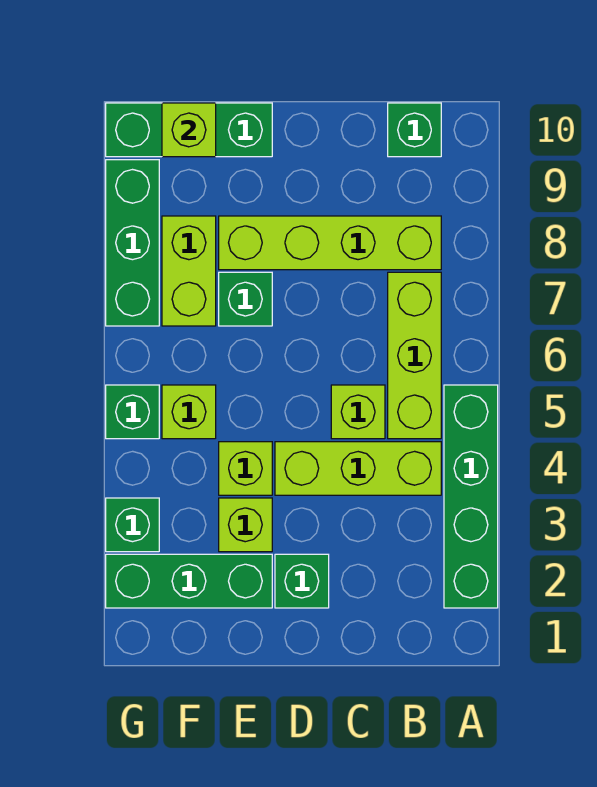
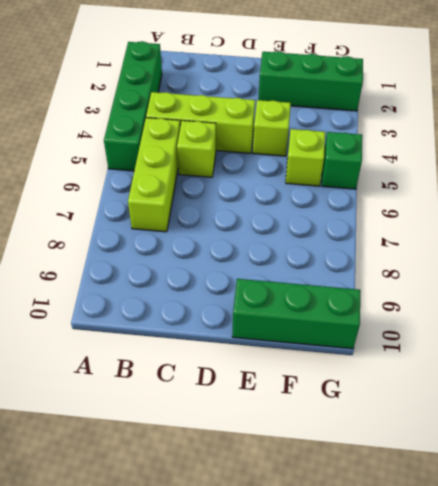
none -> lime brick B8:E8 level 1
none -> green brick B10 level 1
none -> green brick D2 level 1

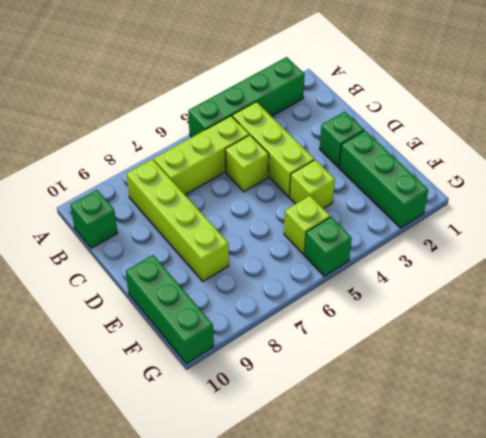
none -> lime brick E3 level 1
none -> green brick E7 level 1
none -> lime brick F7:F8 level 1

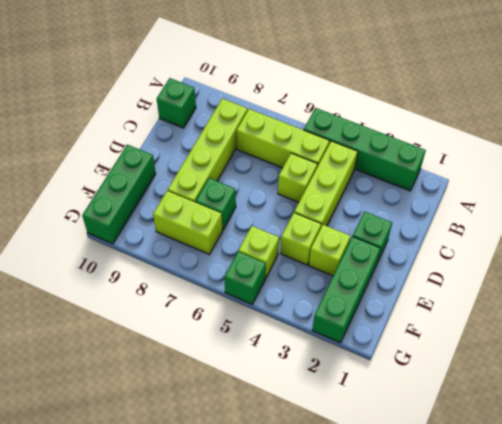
none -> green brick G3 level 1
none -> green brick G7:G9 level 1
none -> lime brick F10 level 2

